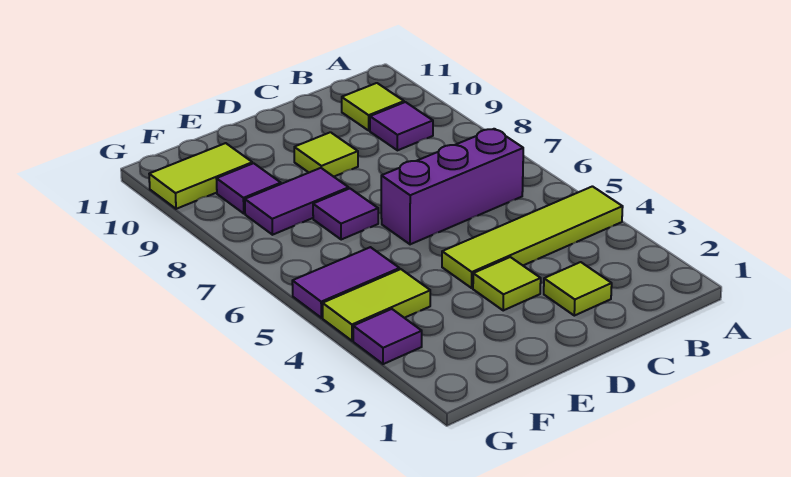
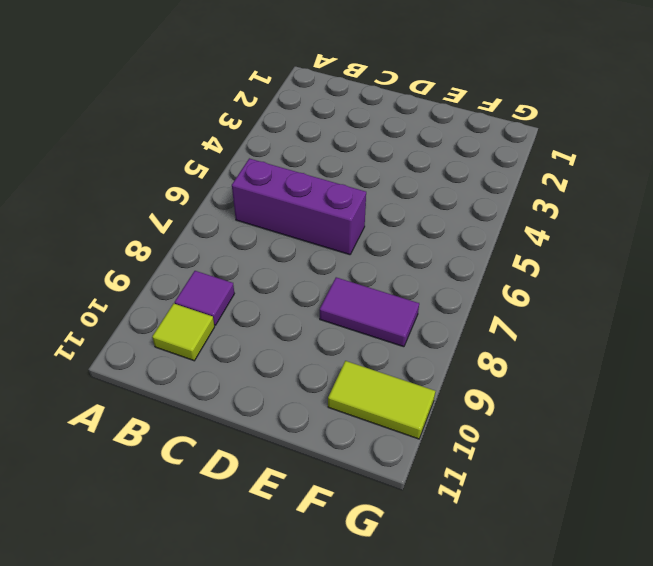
none -> lime tile A4:D4 level 1
none -> lime tile C2 level 1
none -> lime tile D3 level 1

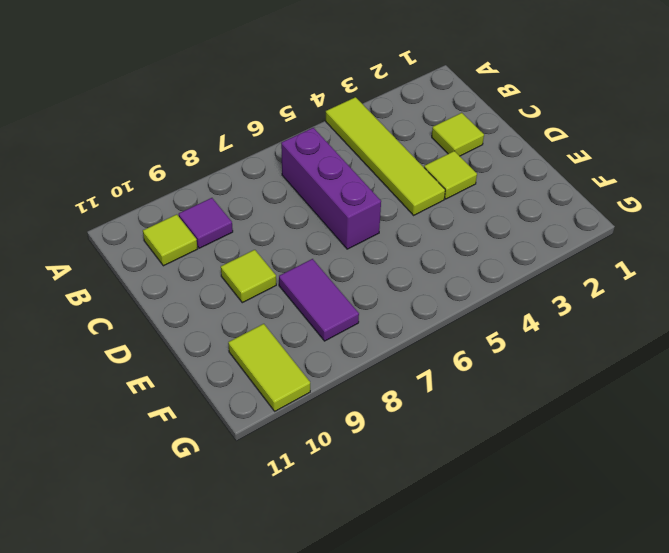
none -> purple tile E7 level 1
none -> lime tile F4:G4 level 1
none -> purple tile F5:G5 level 1

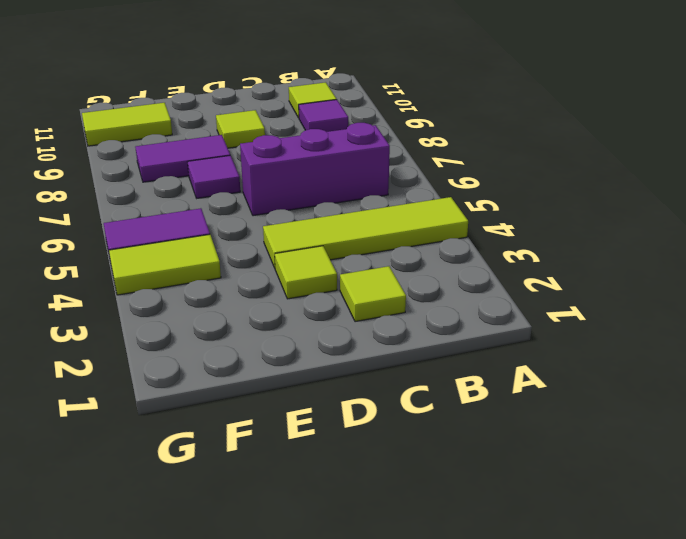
none -> purple tile F9 level 1
none -> purple tile G3 level 1

